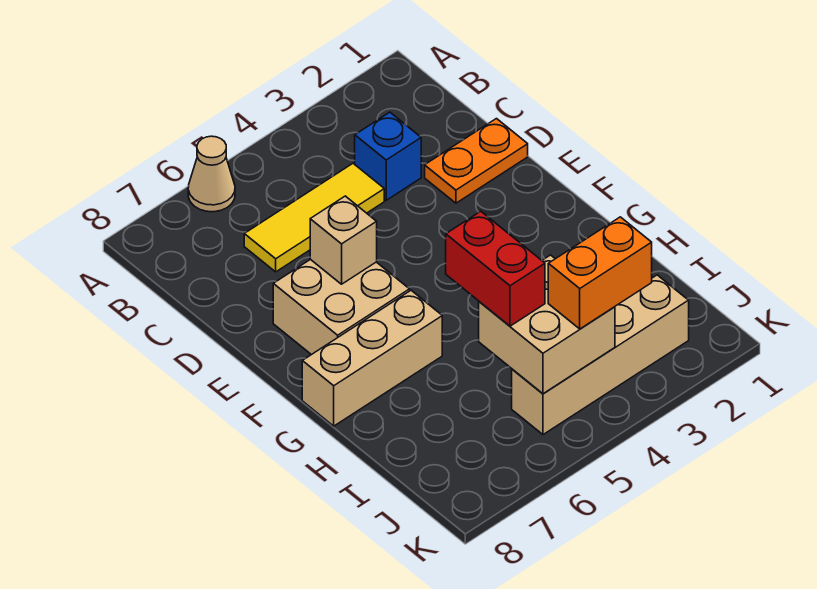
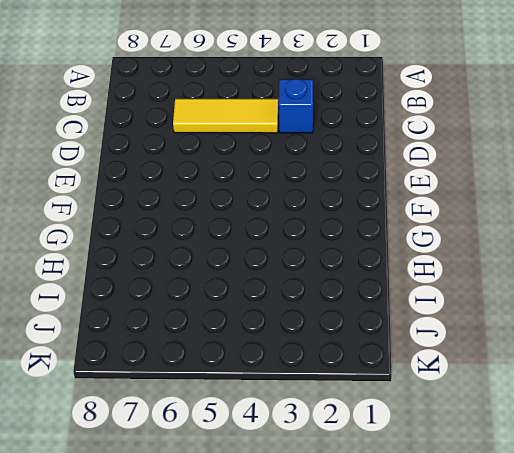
none -> tan cone A6 level 1
none -> orange plate D1:D2 level 1

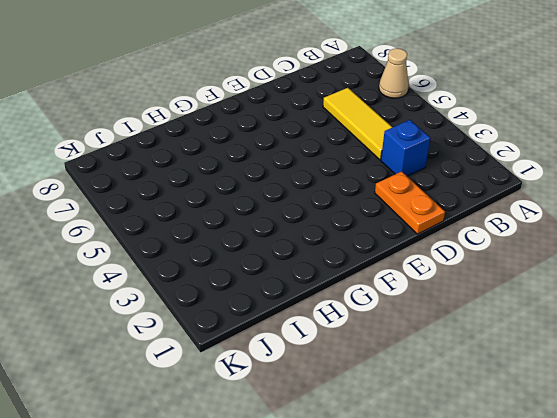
none -> tan brick E6:F7 level 1
none -> tan brick G6:G8 level 1

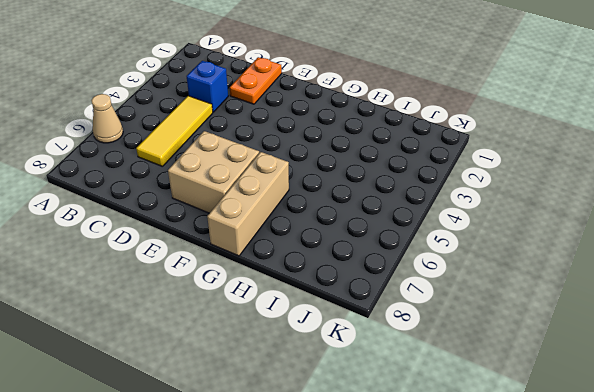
none -> tan brick J2:J5 level 1
none -> tan brick E6 level 2

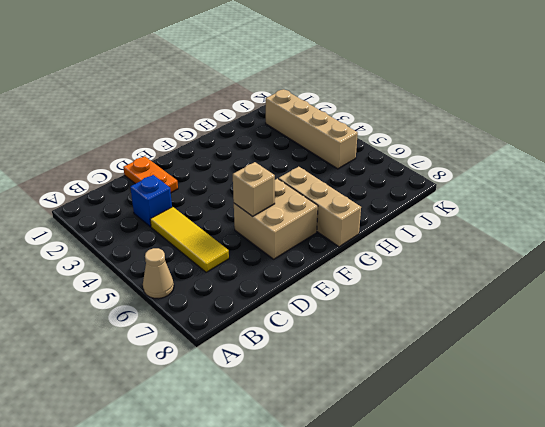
none -> tan brick I4:J5 level 2
none -> red brick H5:I5 level 3

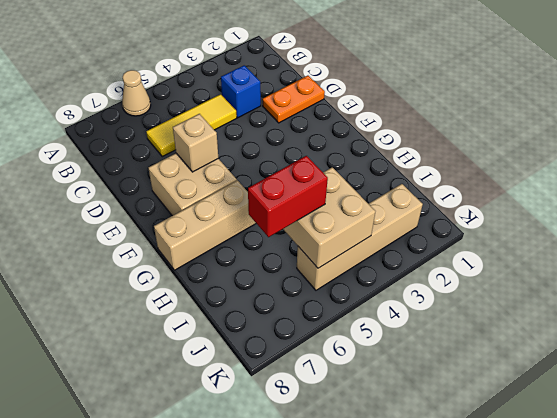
red brick I5:I6 level 3 -> red brick H5:I5 level 3
none -> orange brick J3:J4 level 3

